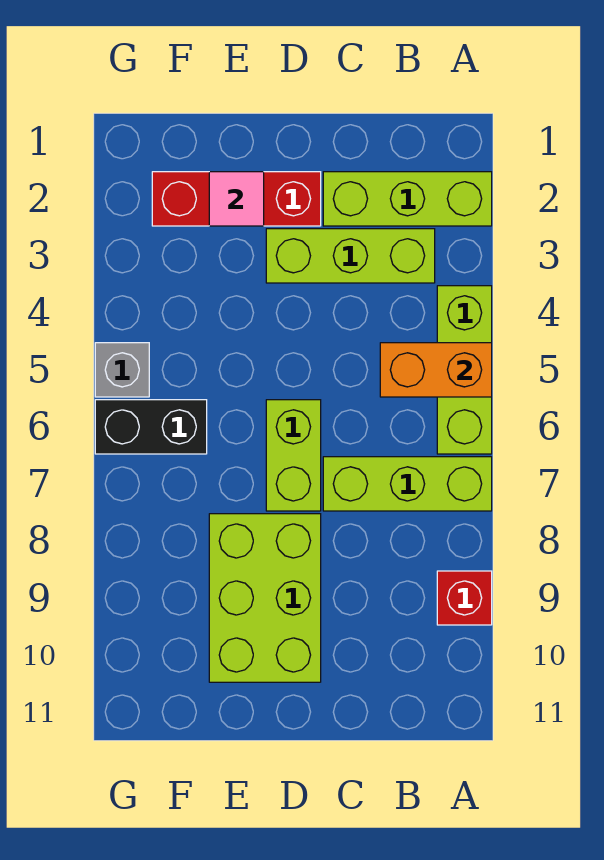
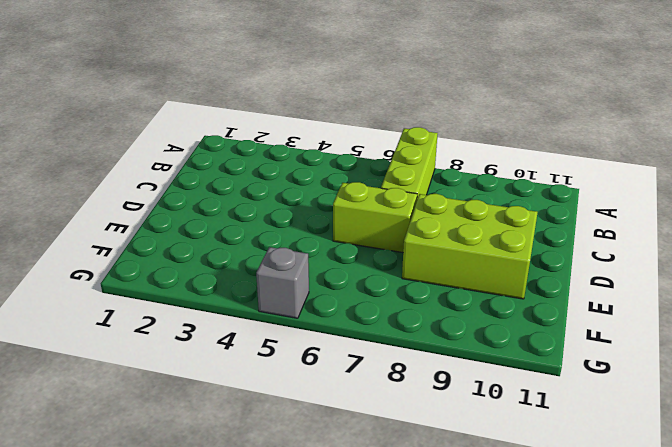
none -> lime brick A2:C2 level 1
none -> lime brick A4:A6 level 1
none -> red brick A9 level 1

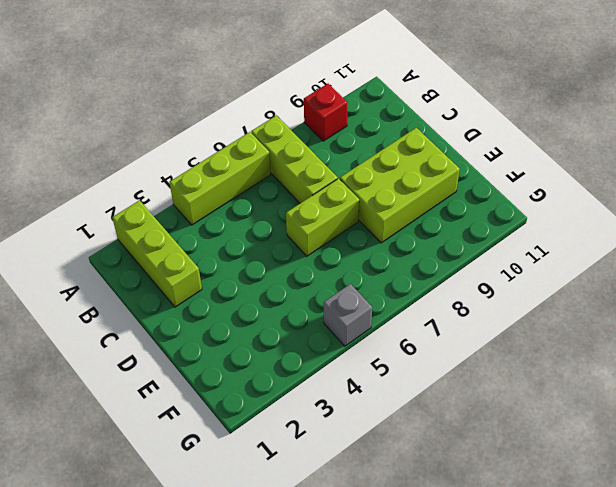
none -> lime brick B3:D3 level 1
none -> red brick D2:F2 level 1
none -> black brick F6:G6 level 1

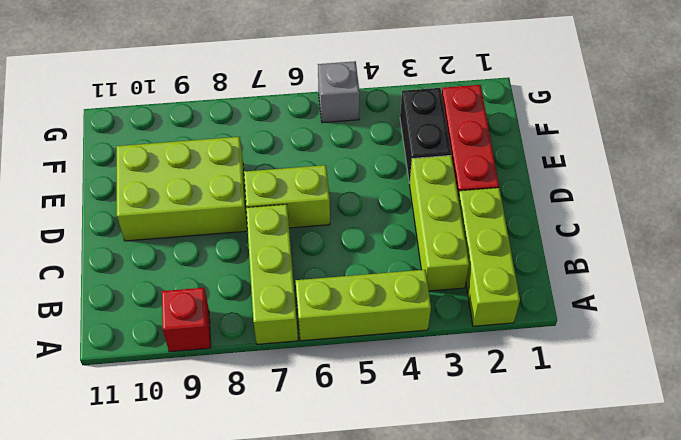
black brick E3:F3 level 1 -> black brick F6:G6 level 1
none -> orange brick A5:B5 level 2
none -> pink tile E2 level 2

